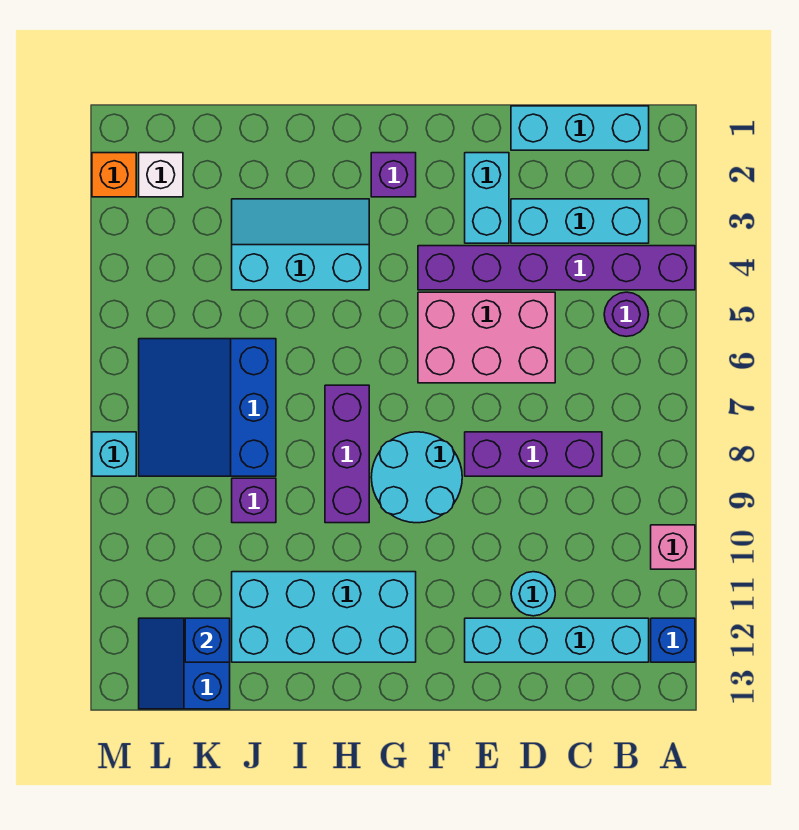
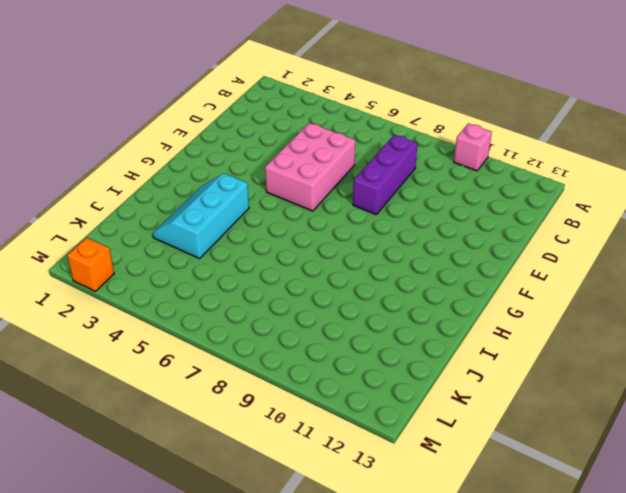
none -> purple brick A4:F4 level 1
none -> blue brick A12 level 1
none -> cyan brick B1:D1 level 1

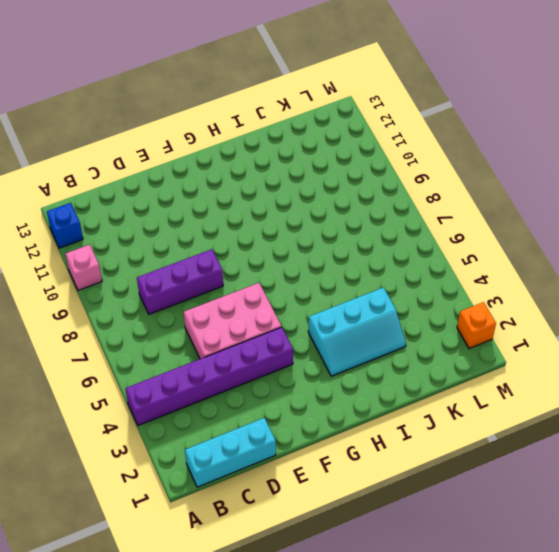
none -> cyan brick B3:D3 level 1
none -> purple round brick B5 level 1
none -> cyan brick B12:E12 level 1

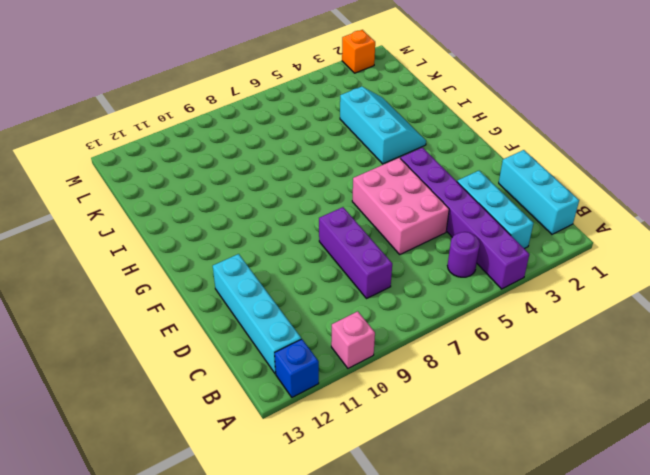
none -> cyan round brick D11 level 1
none -> cyan brick E2:E3 level 1
none -> cyan round brick F8:G9 level 1

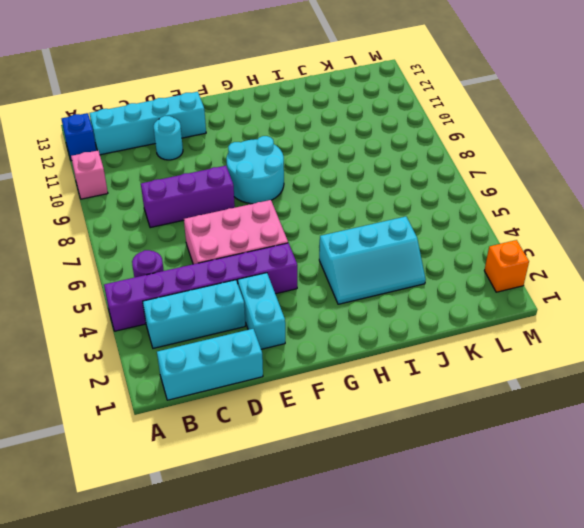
none -> purple brick G2 level 1
none -> cyan brick G11:J12 level 1
none -> purple brick H7:H9 level 1

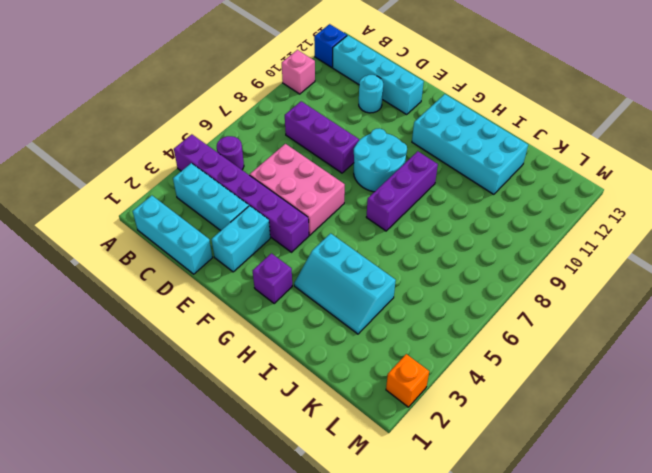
none -> blue slope J6:L8 level 1 top J
none -> purple brick J9 level 1
none -> blue slope K12:L13 level 1 top K

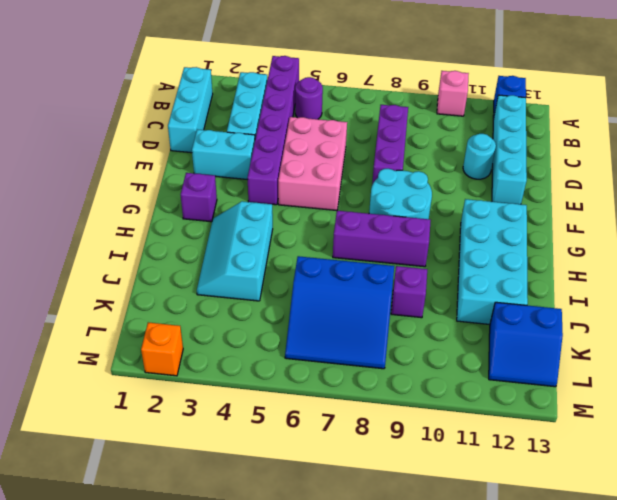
none -> white brick L2 level 1
none -> cyan brick M8 level 1
none -> blue brick K12 level 2

